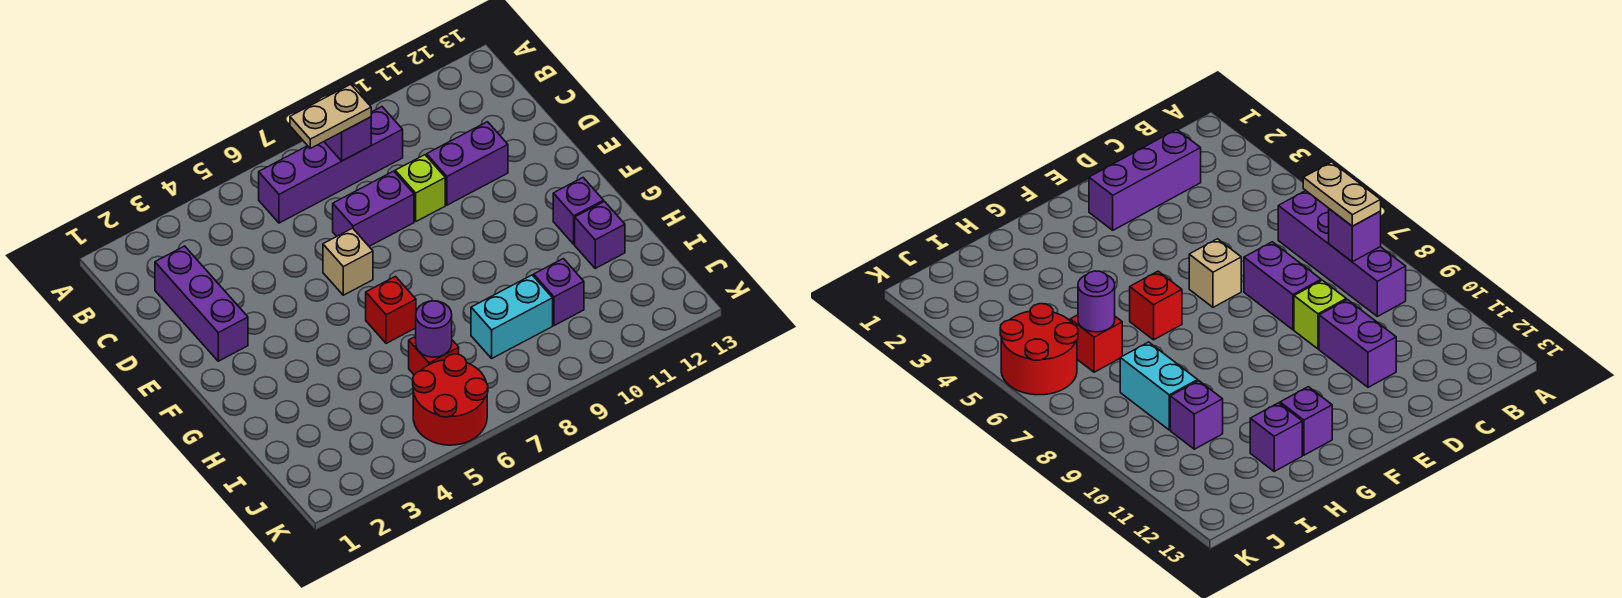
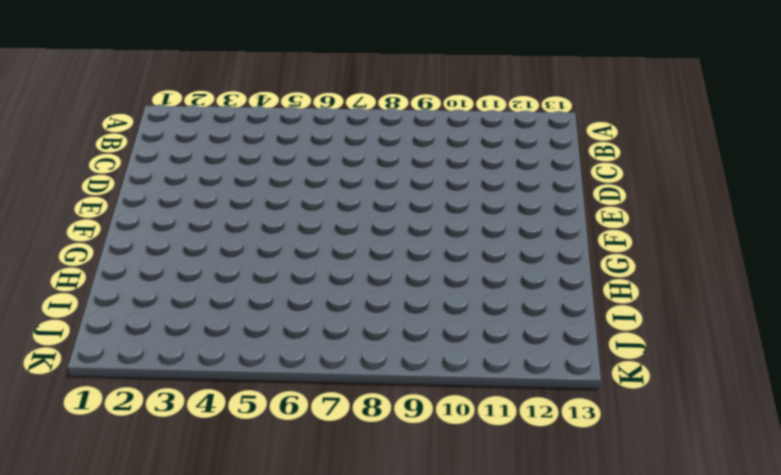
none -> purple brick B6:B9 level 1
none -> purple brick C2:E2 level 1
none -> purple brick D7:D8 level 1

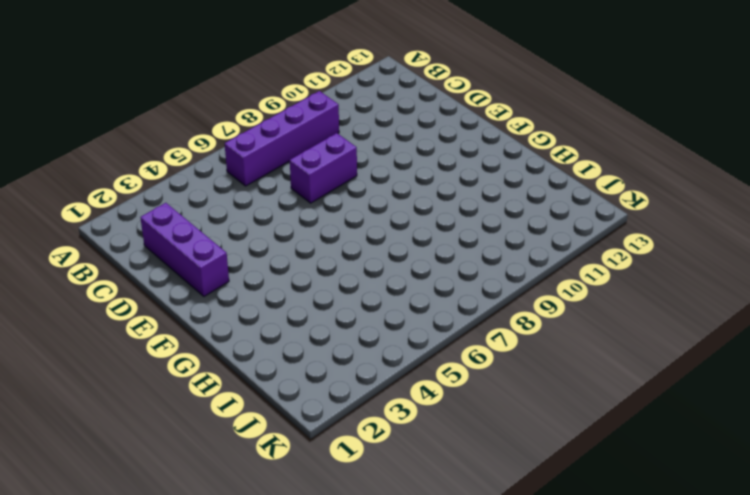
none -> lime brick D9 level 1
none -> purple brick D10:D11 level 1
none -> tan brick E6 level 1

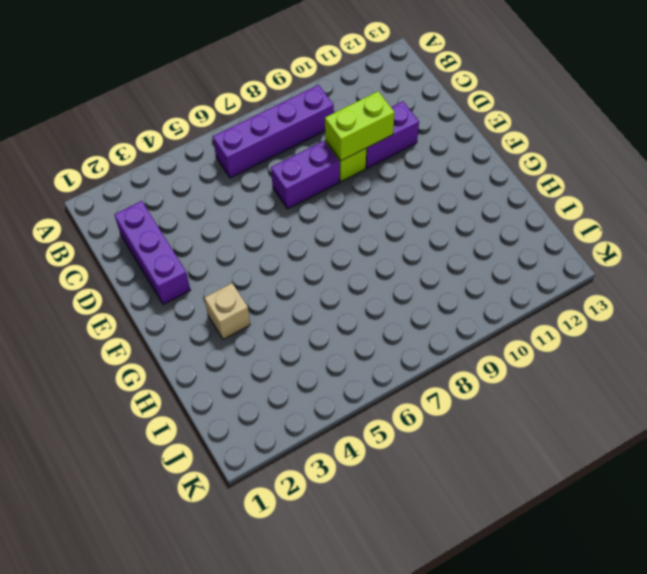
lime brick D9:D10 level 2 -> none
tan brick G3 level 1 -> tan brick E6 level 1
none -> red brick G6 level 1
none -> purple brick G12 level 1
none -> purple brick H12 level 1

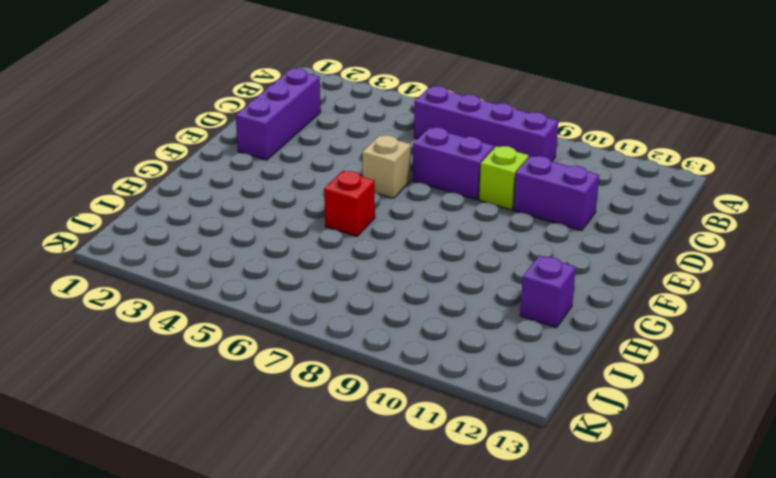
none -> purple brick G12 level 1
none -> red brick I6 level 1
none -> cyan brick I8:I9 level 1

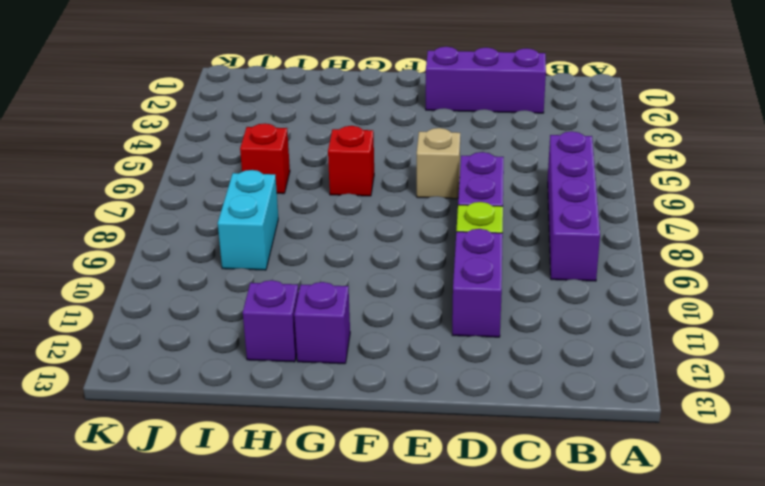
none -> purple brick I10 level 1
none -> red round brick J5:K6 level 1
none -> purple brick B8 level 2

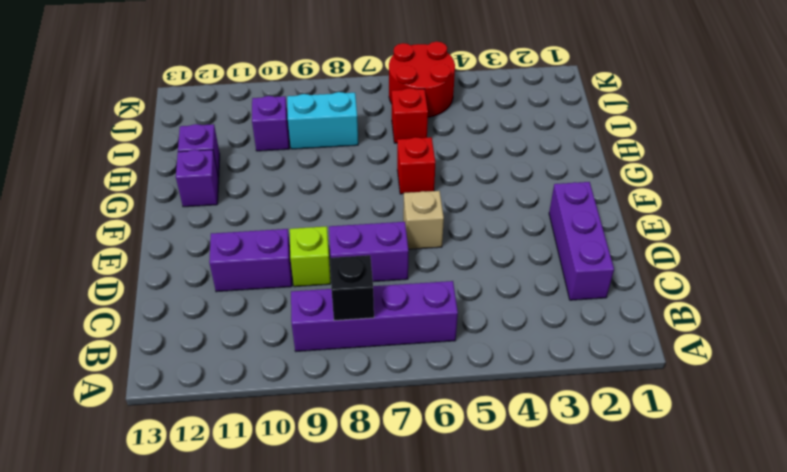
black brick B8 level 2 -> purple brick B8 level 2
none -> purple round brick I6 level 2
none -> tan plate B7:B8 level 3

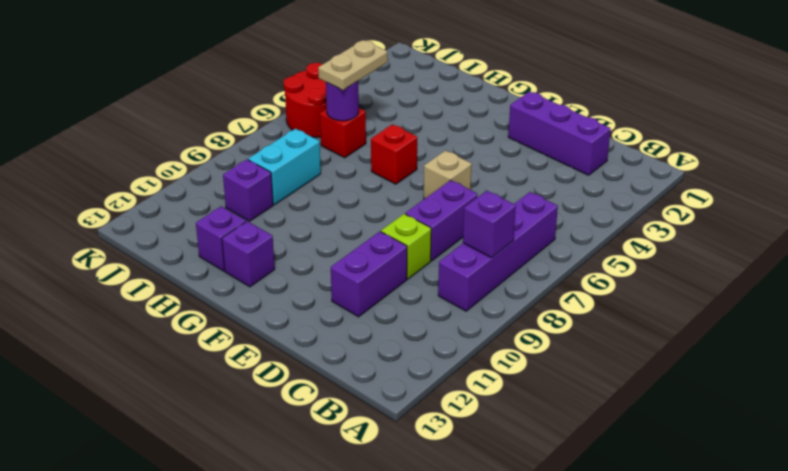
tan plate I5:I6 level 3 -> tan plate B7:B8 level 3

